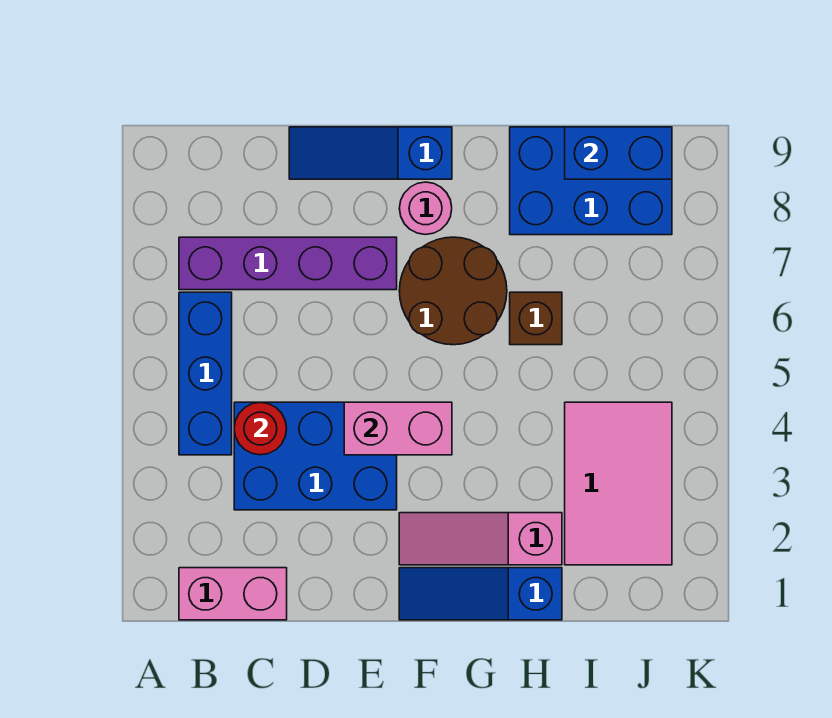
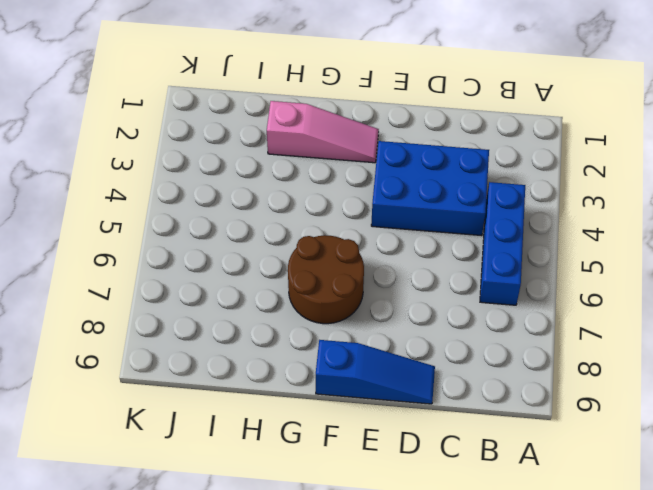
none -> pink brick B1:C1 level 1
none -> purple brick B7:E7 level 1
none -> blue slope F1:H1 level 1 top H

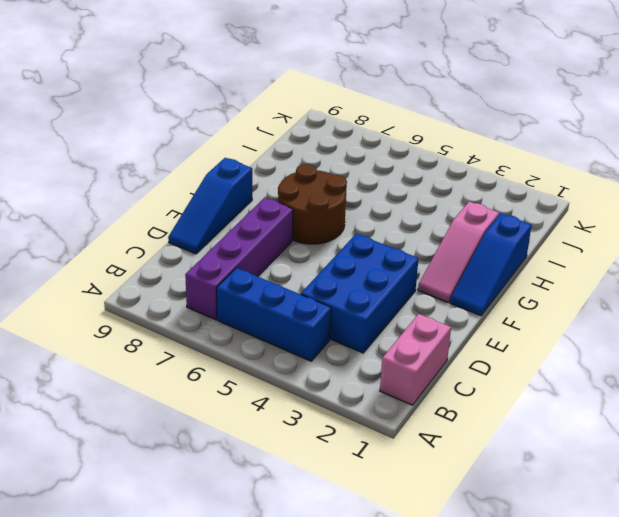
none -> pink round brick F8 level 1
none -> brown brick H6 level 1
none -> blue brick H8:J9 level 1

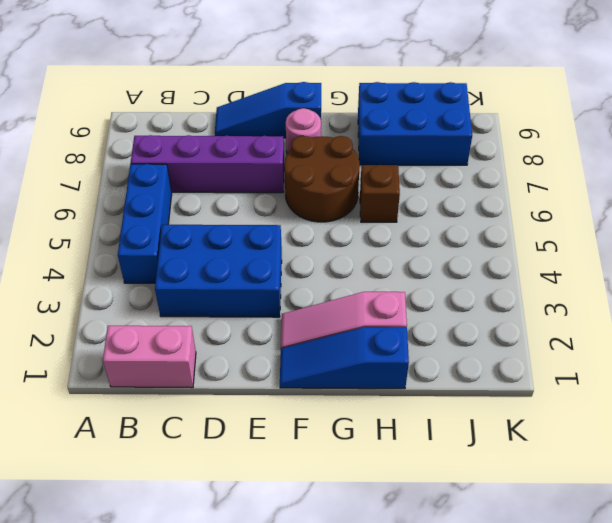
none -> pink tile I2:J4 level 1
none -> red round brick C4 level 2
none -> pink brick E4:F4 level 2

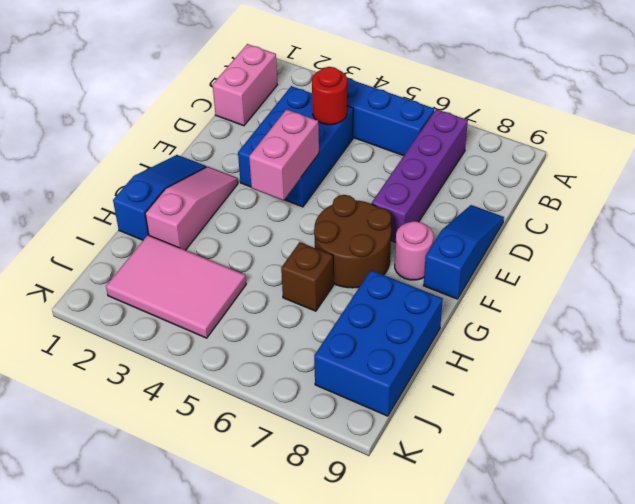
none -> blue brick I9:J9 level 2

